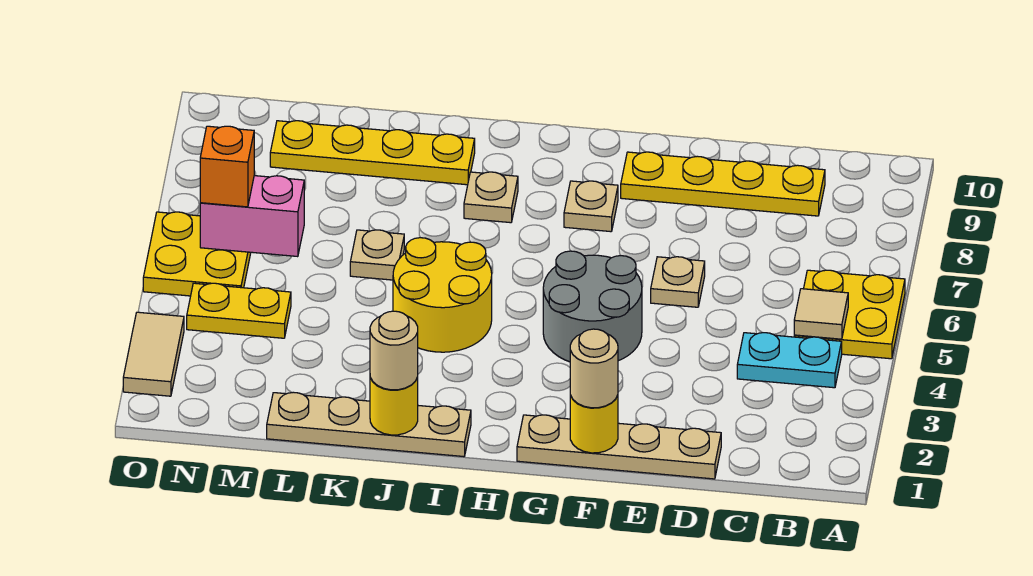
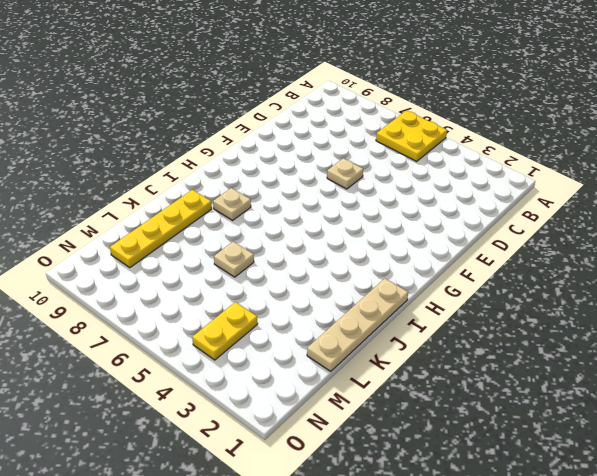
none -> cyan plate B4:C4 level 1
none -> yellow plate C9:F9 level 1
none -> tan plate D1:G1 level 1

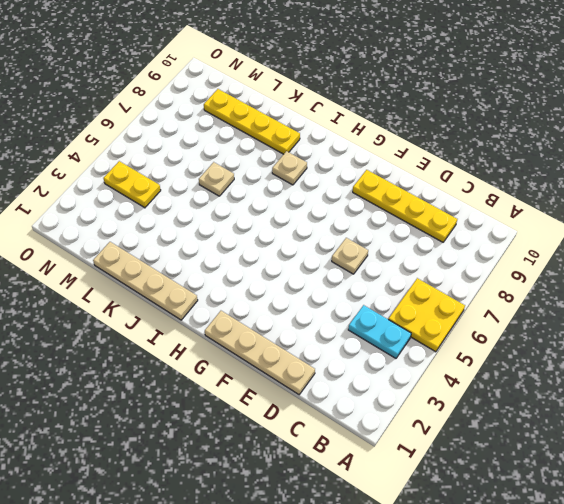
none -> grey round brick F4:G5 level 1
none -> tan plate G8 level 1
none -> yellow round brick I4:J5 level 1

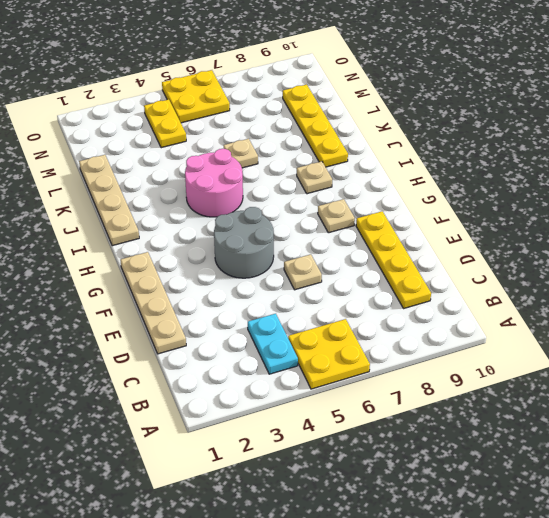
pink round brick I4:J5 level 1 -> yellow round brick I4:J5 level 1
none -> tan tile O2:O3 level 1
none -> tan tile B5 level 2
none -> yellow round brick F1 level 2

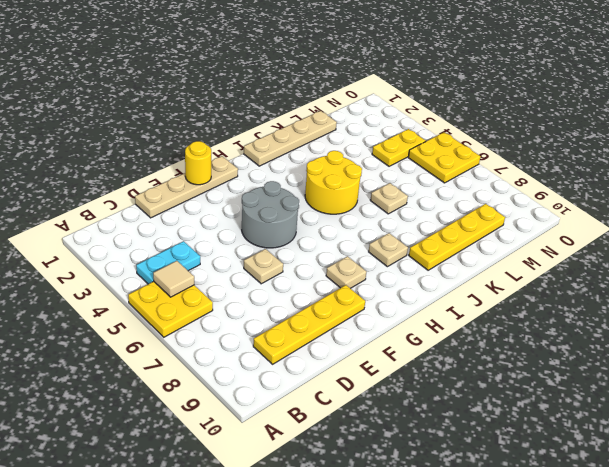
none -> tan tile O2:O3 level 1
none -> yellow round brick J1 level 2
none -> pink brick M6:N6 level 2

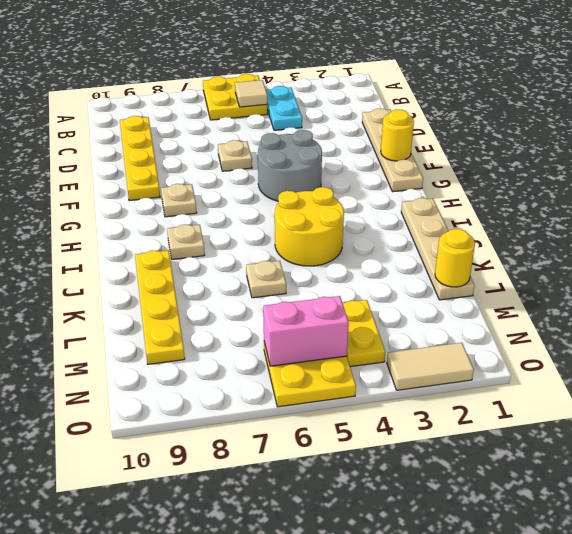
yellow round brick L1 level 2 -> yellow round brick J1 level 2
pink brick N5:N6 level 2 -> pink brick M6:N6 level 2
none -> tan round brick F1 level 3
none -> tan round brick J1 level 3
none -> orange brick N6 level 3

